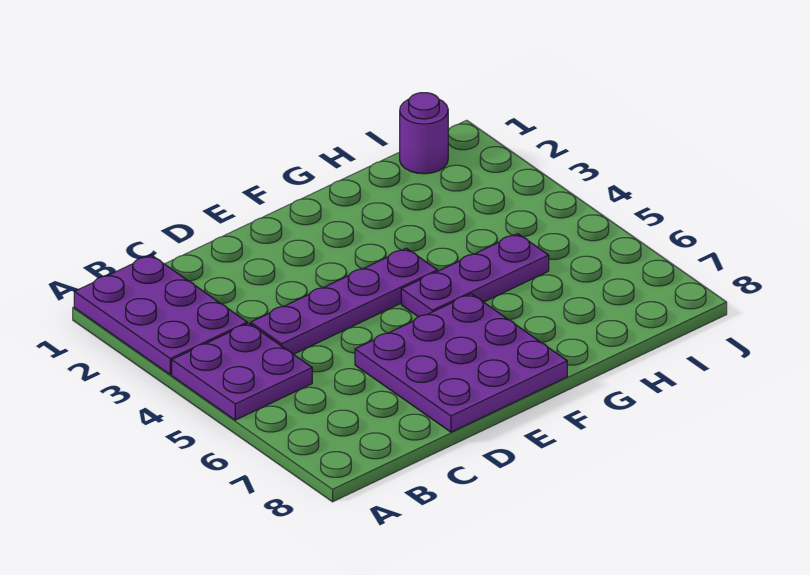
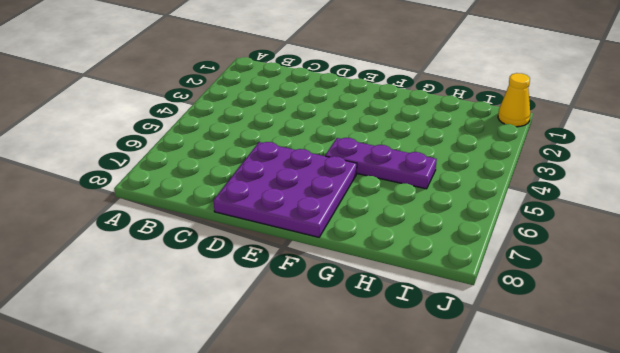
yellow cone J1 level 1 -> none
none -> purple plate A1:B3 level 1
none -> purple plate A4:B5 level 1

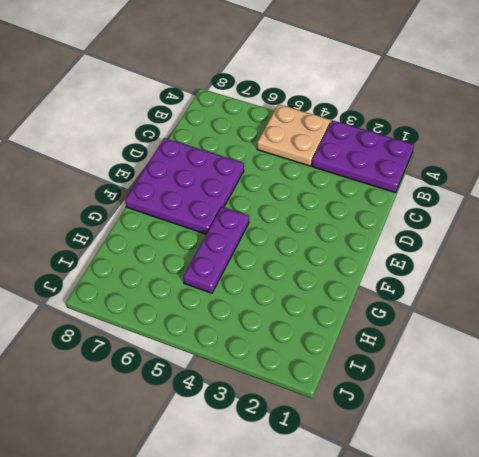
tan plate A4:B5 level 1 -> purple plate A4:B5 level 1
none -> purple plate C4:F4 level 1
none -> purple round brick I1 level 1

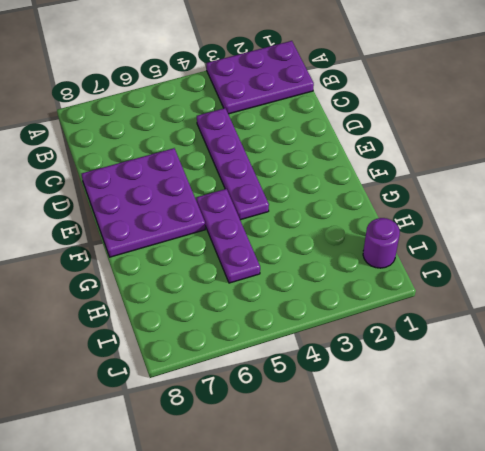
none -> purple plate A4:B5 level 1

